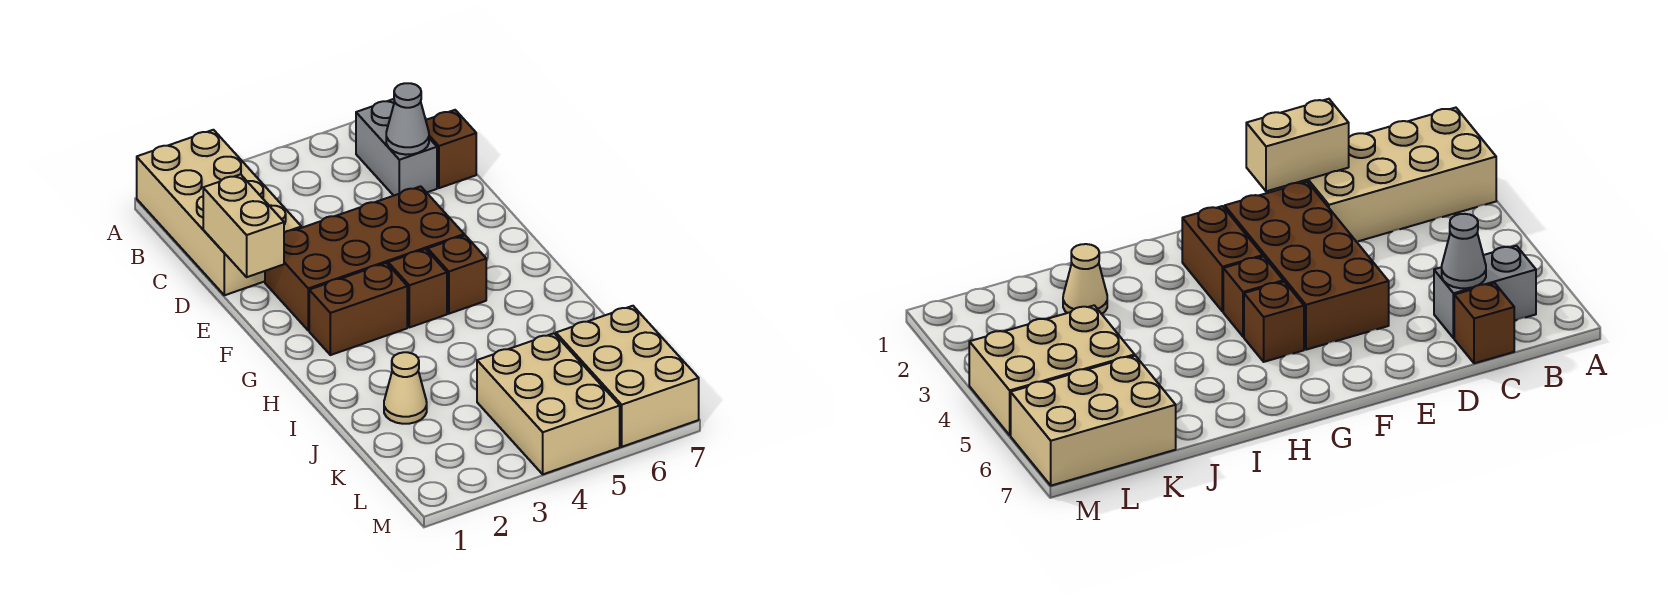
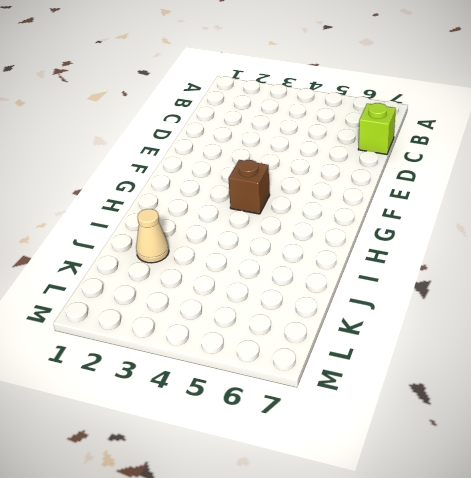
lime brick C7 level 1 -> brown brick C7 level 1
none -> tan brick A1:D2 level 1
none -> grey brick B6:C6 level 1
none -> brown brick E2:F5 level 1

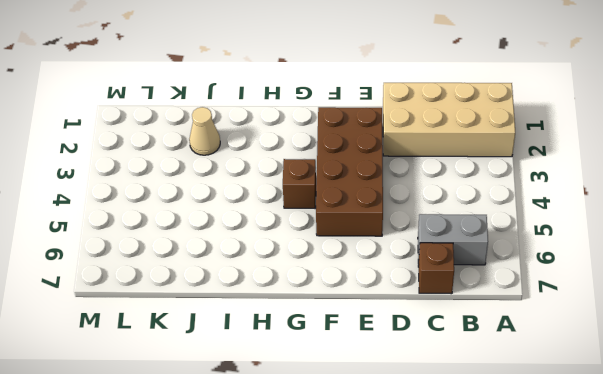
none -> brown brick G2:G3 level 1
none -> brown brick G5 level 1
none -> tan brick K4:M5 level 1

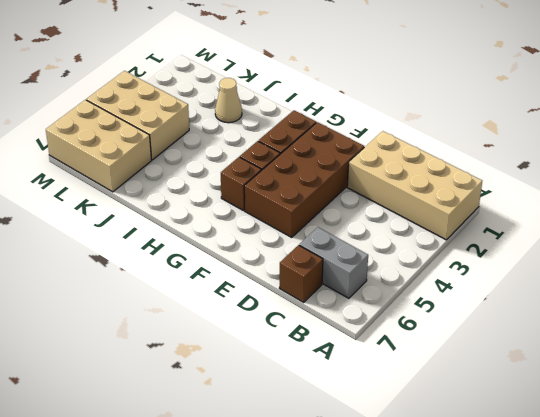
none -> grey cone C6 level 2
none -> tan brick D1:E1 level 2

